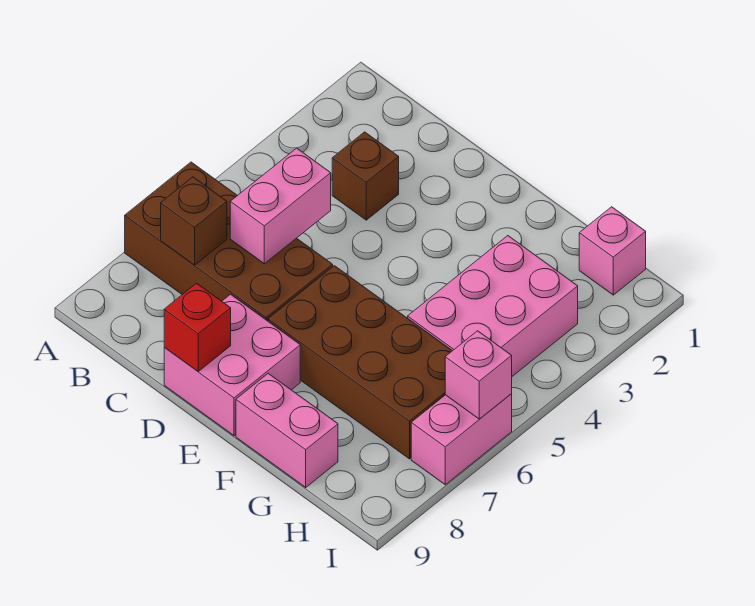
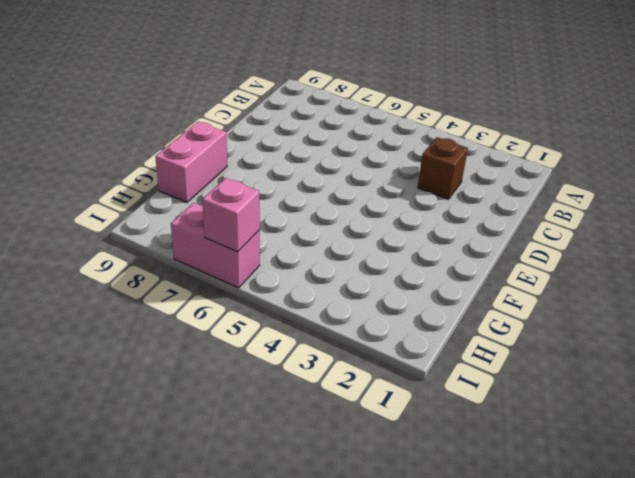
none -> brown brick A6:D7 level 1
none -> pink brick D8:E9 level 1
none -> brown brick E6:H7 level 1

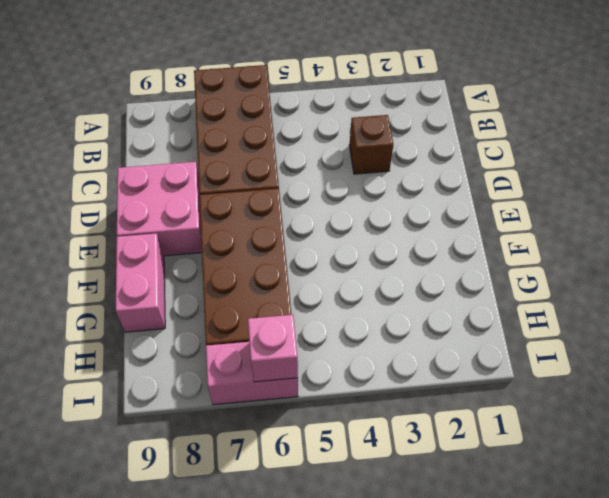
none -> pink brick G3:H5 level 1
none -> pink brick H1 level 1
none -> brown brick B7 level 2

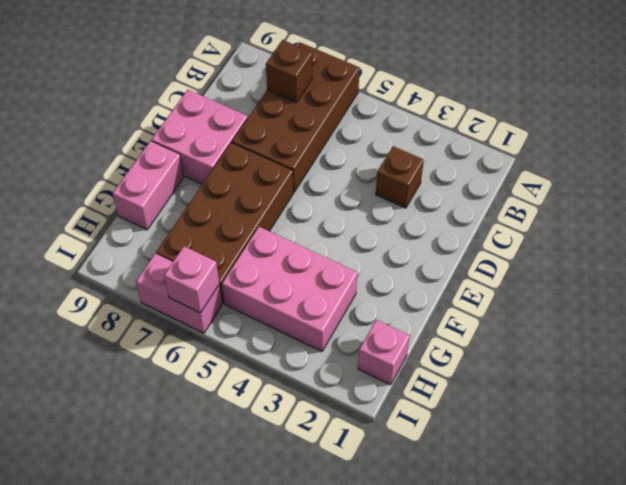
none -> pink brick C5:C6 level 2
none -> red brick D9 level 2

